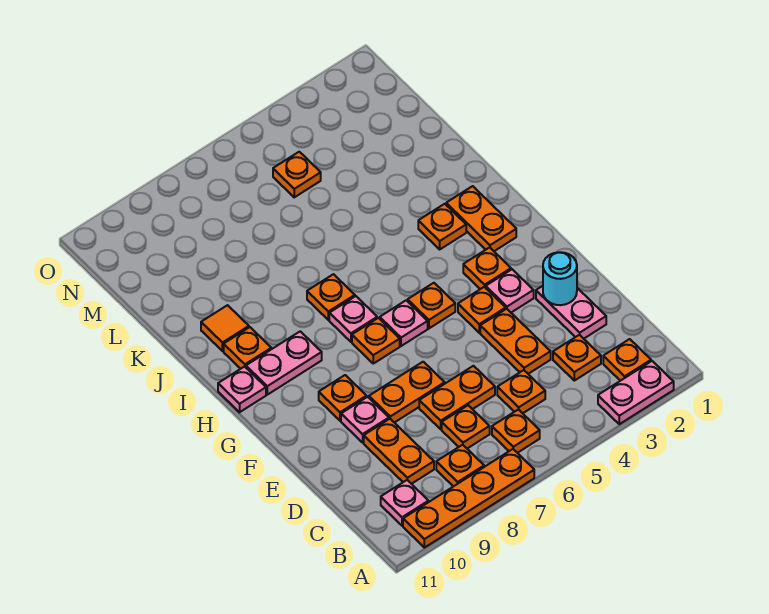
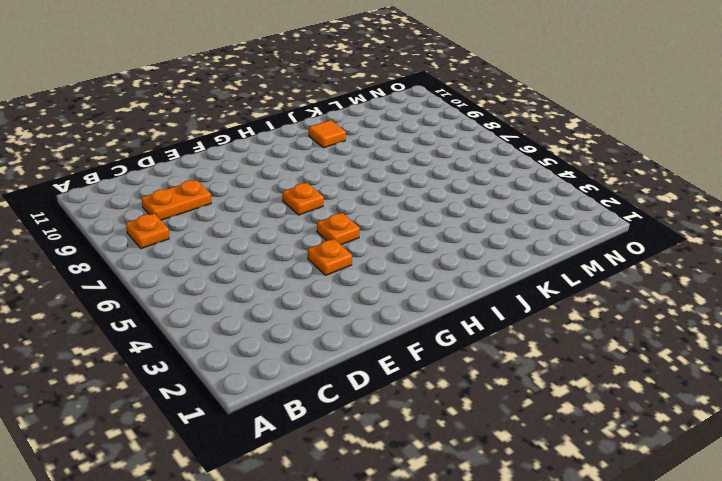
none -> pink plate A2:A3 level 1
none -> orange plate A7:A10 level 1
none -> orange plate B2 level 1
none -> orange plate B6 level 1

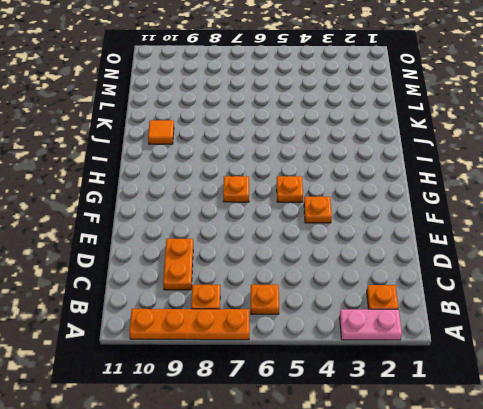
none -> pink plate B10 level 1
none -> orange plate C3 level 1
none -> orange plate C5 level 1
none -> orange plate C7 level 1

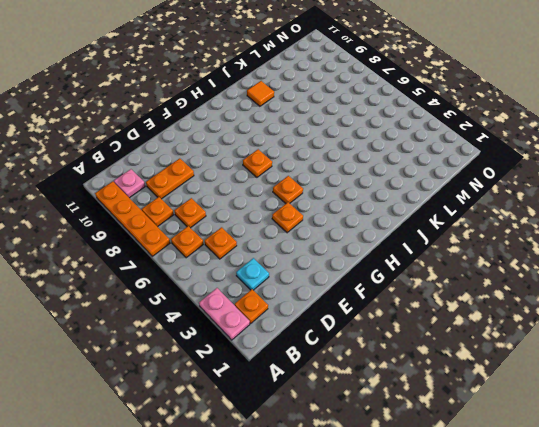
cyan plate C3 level 1 -> orange plate C3 level 1
none -> pink plate D2:E2 level 1
none -> orange plate D4:E4 level 1
none -> orange plate D6:D7 level 1
none -> orange plate E7:E8 level 1

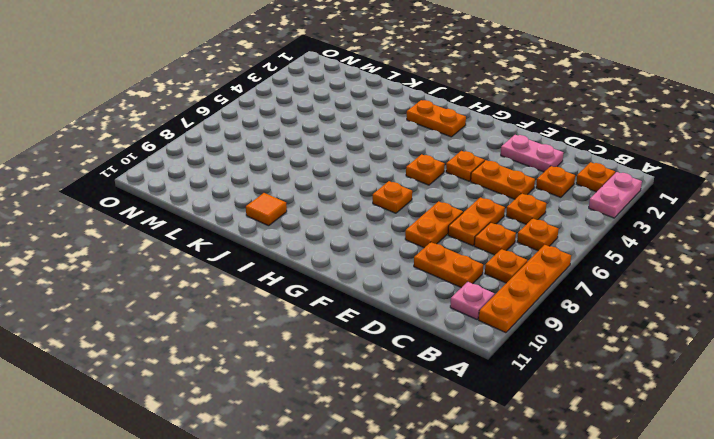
none -> pink plate E9 level 1
none -> pink plate F3 level 1
none -> orange plate F9 level 1
none -> orange plate G3 level 1

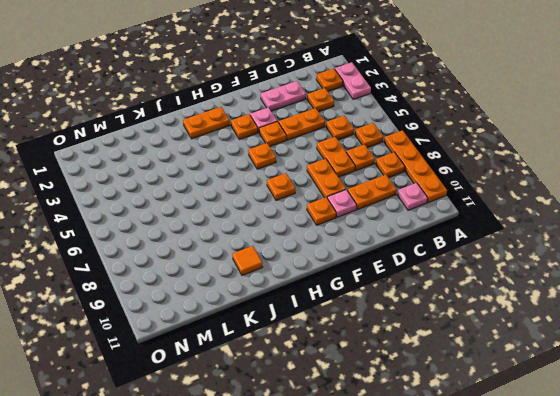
none -> pink plate G6 level 1
none -> pink plate H7 level 1
none -> pink plate H9:H10 level 1
none -> pink plate H11 level 1

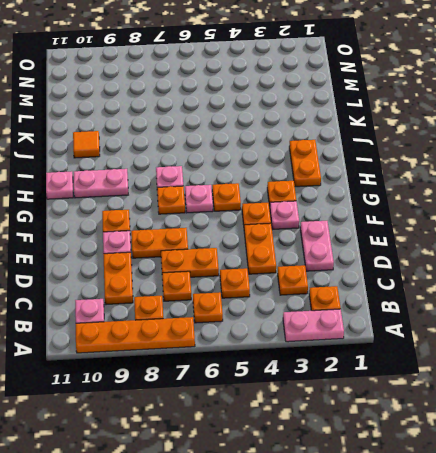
none -> orange plate I3 level 1
none -> orange plate I7 level 1
none -> orange plate I10 level 1
none -> orange plate M5 level 1

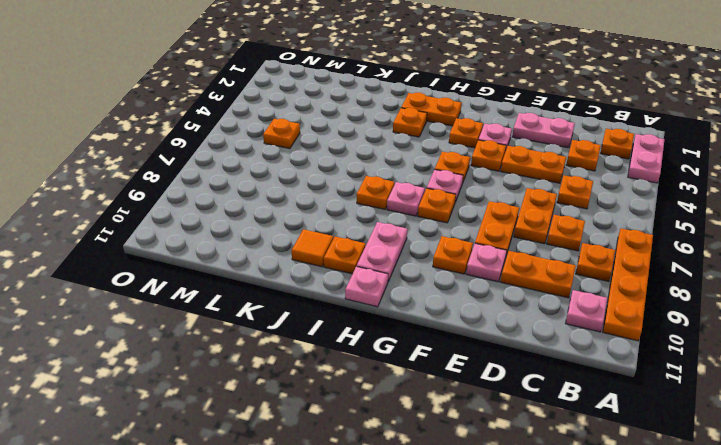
none -> orange plate B6 level 1
none -> cyan round brick E2 level 2

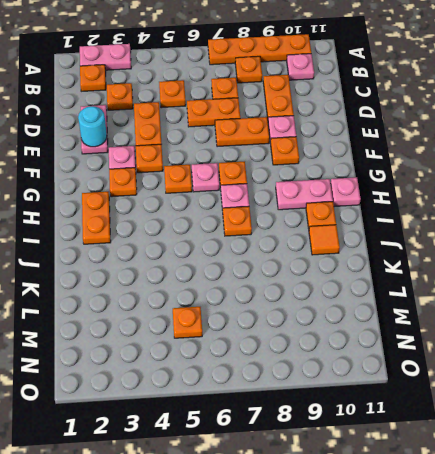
none -> orange plate B6 level 1
none -> orange plate I3 level 1

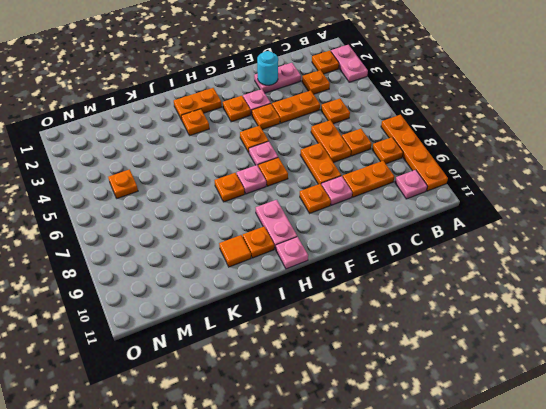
none -> orange plate B6 level 1

